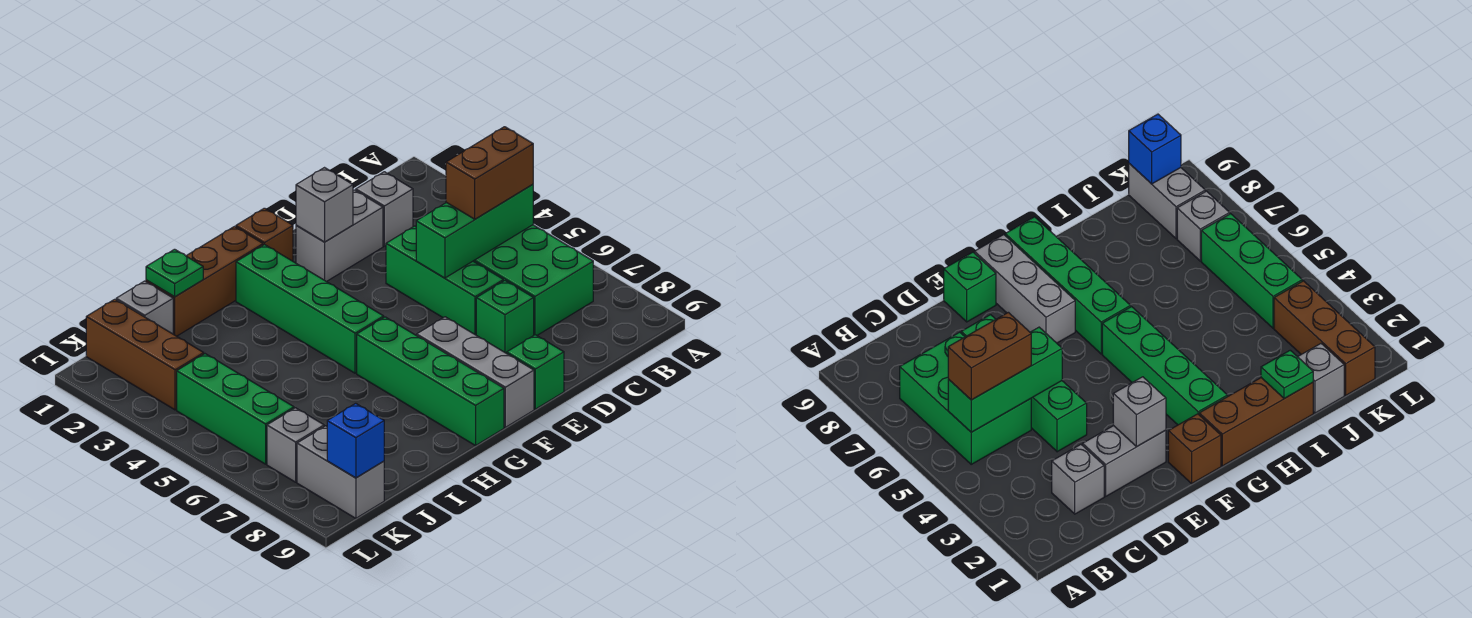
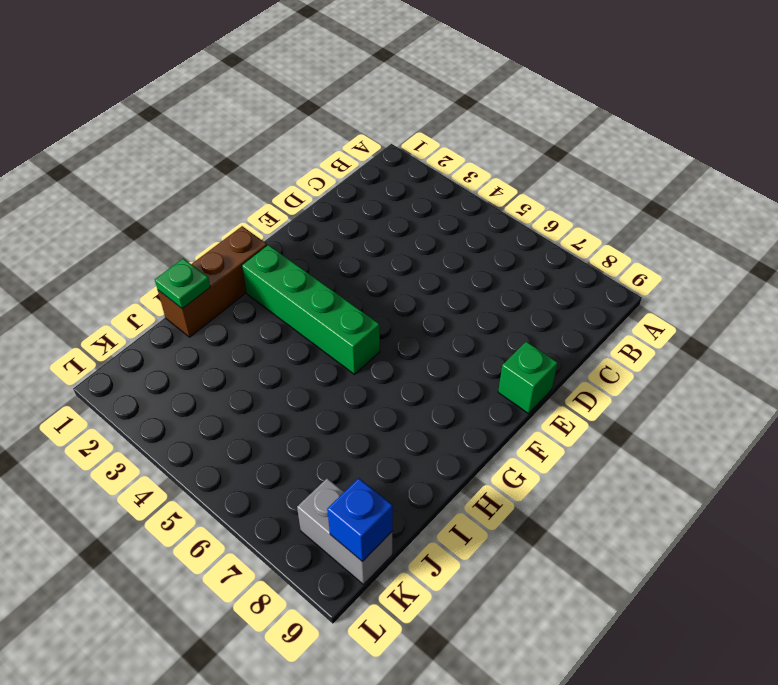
none -> green brick B5:C7 level 1
none -> grey brick C2 level 1
none -> grey brick D2:E2 level 1

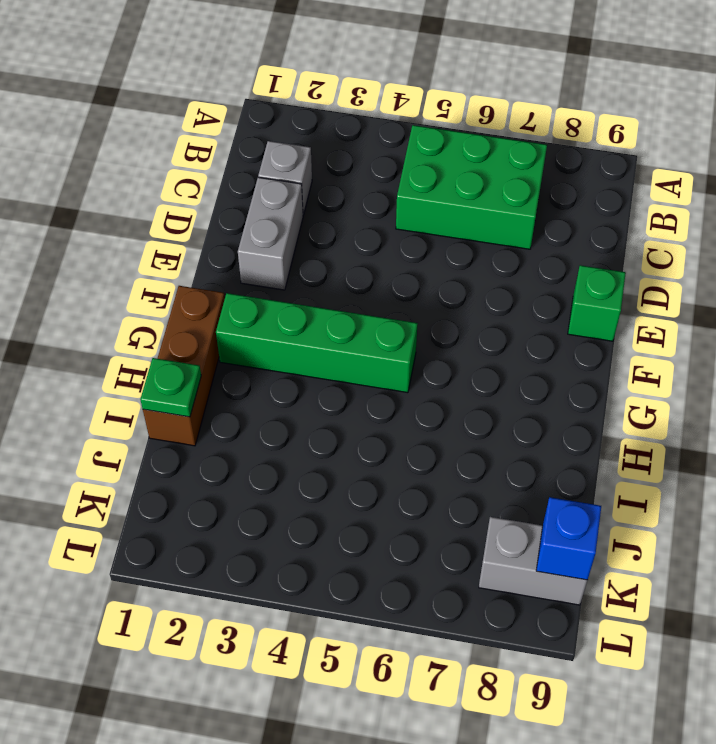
none -> green brick D4:D6 level 1
none -> green brick D7 level 1
none -> brown brick F1 level 1

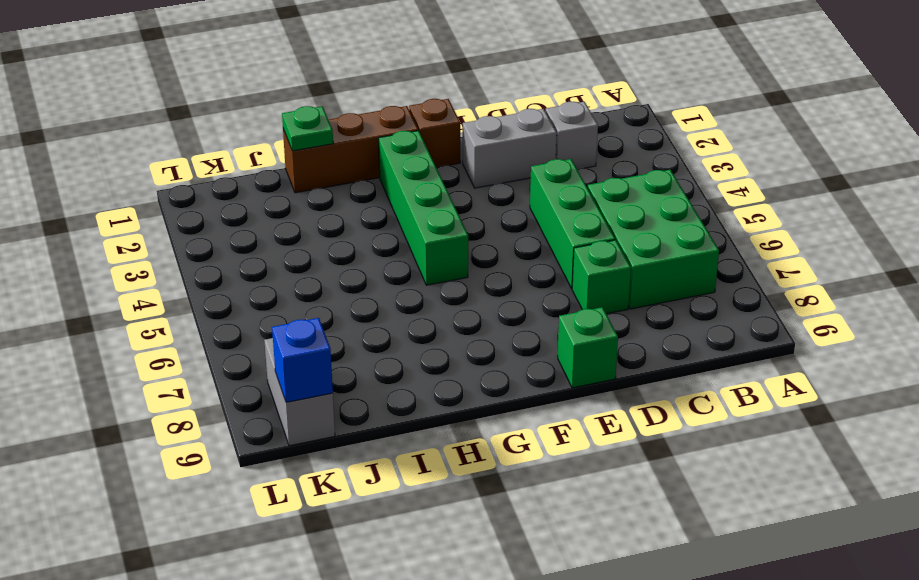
none -> grey brick F7:F9 level 1
none -> green brick G6:G9 level 1
none -> grey brick J1 level 1

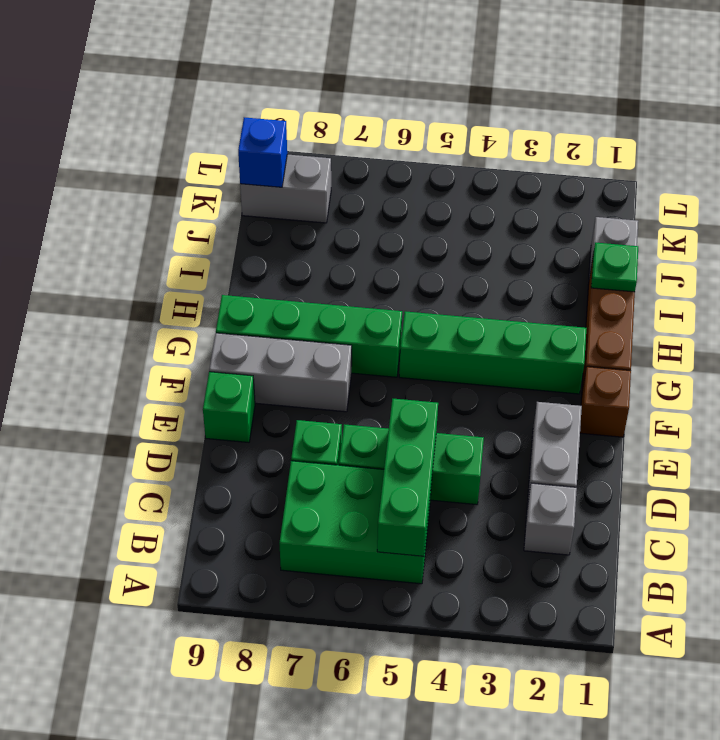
none -> brown brick K1:K3 level 1
none -> green brick K4:K6 level 1
none -> grey brick K7 level 1

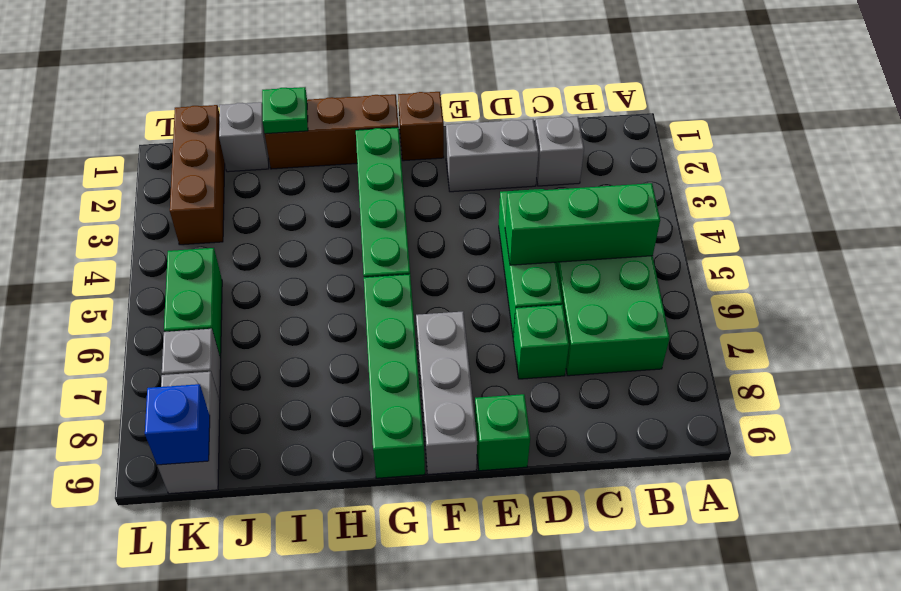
green brick K5:K6 level 1 -> green brick K4:K6 level 1
none -> grey brick E2 level 2
none -> brown brick B5:C5 level 3

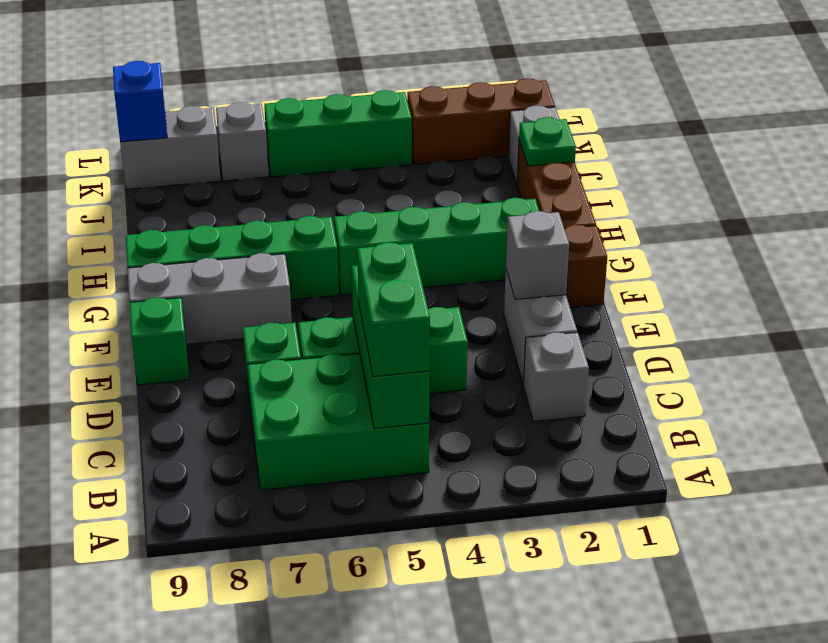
green brick B5:C5 level 3 -> brown brick B5:C5 level 3

